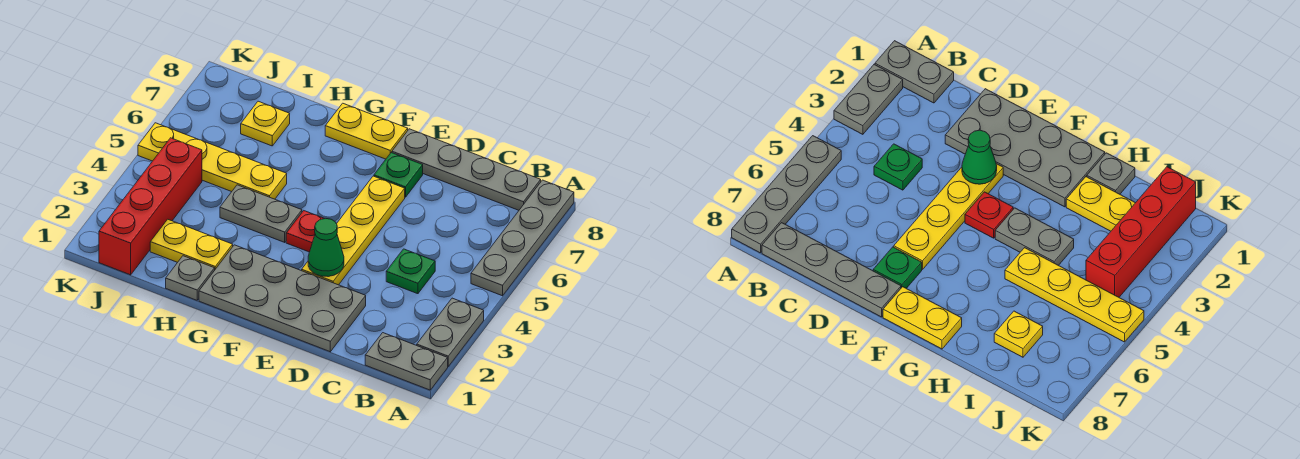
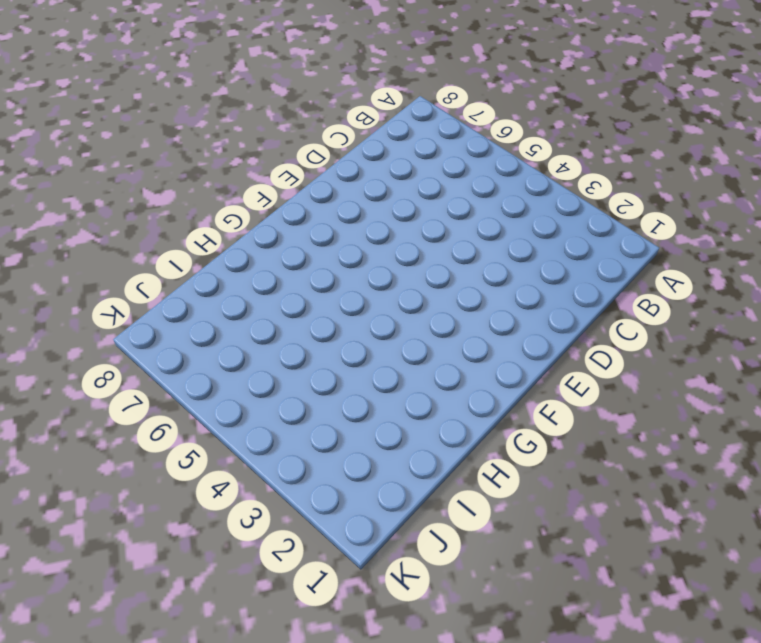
none -> grey plate A1:B1 level 1
none -> grey plate A2:A3 level 1
none -> grey plate A5:A8 level 1

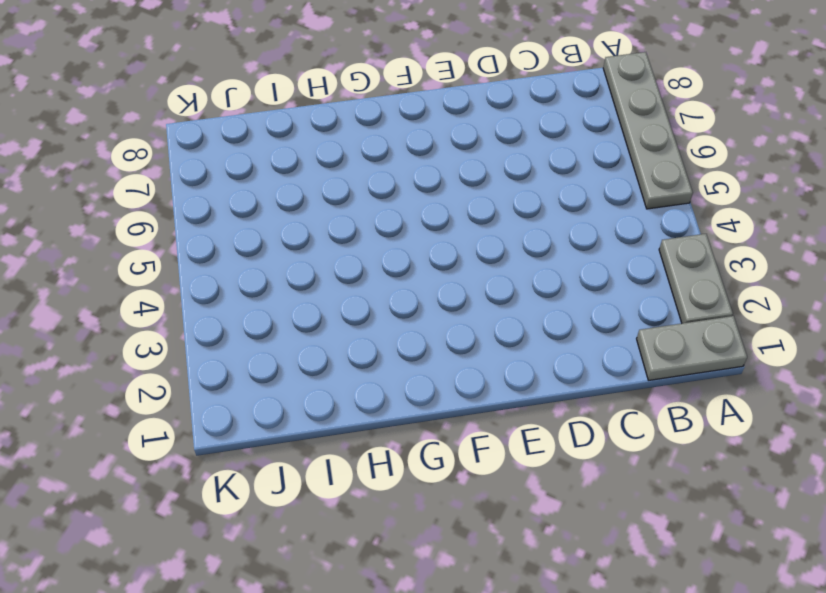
none -> grey plate B8:E8 level 1
none -> green plate C4 level 1
none -> grey plate D1:G2 level 1

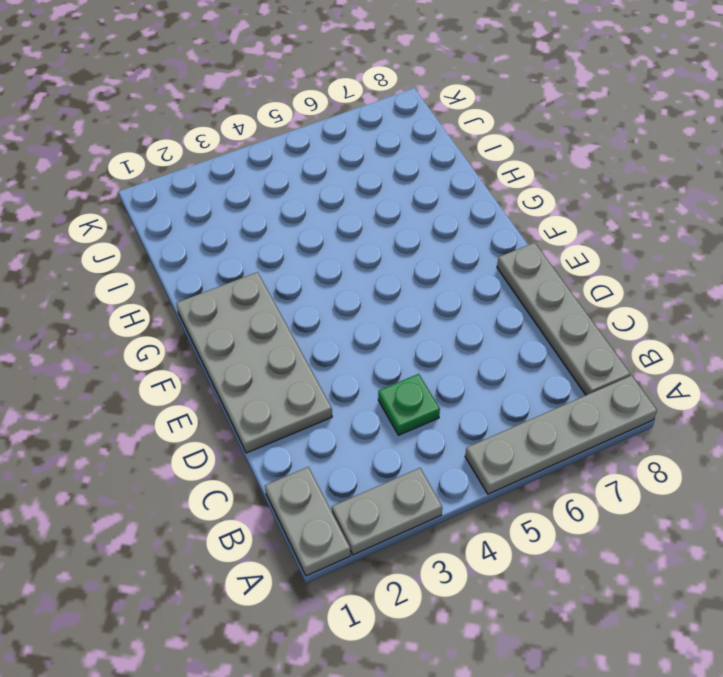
none -> yellow plate E3:E6 level 1
none -> green plate E7 level 1
none -> red plate F4 level 1

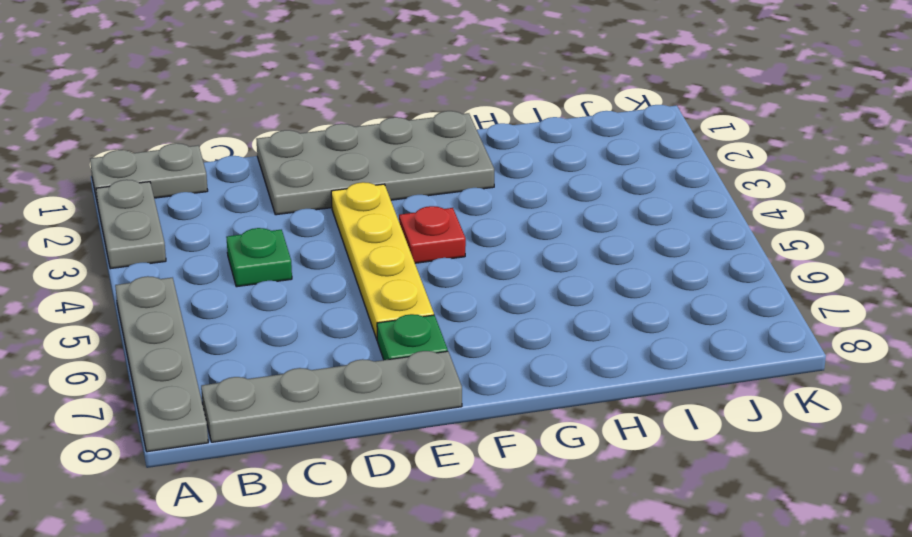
none -> yellow plate F8:G8 level 1
none -> grey plate G4:H4 level 1
none -> grey plate H1 level 1

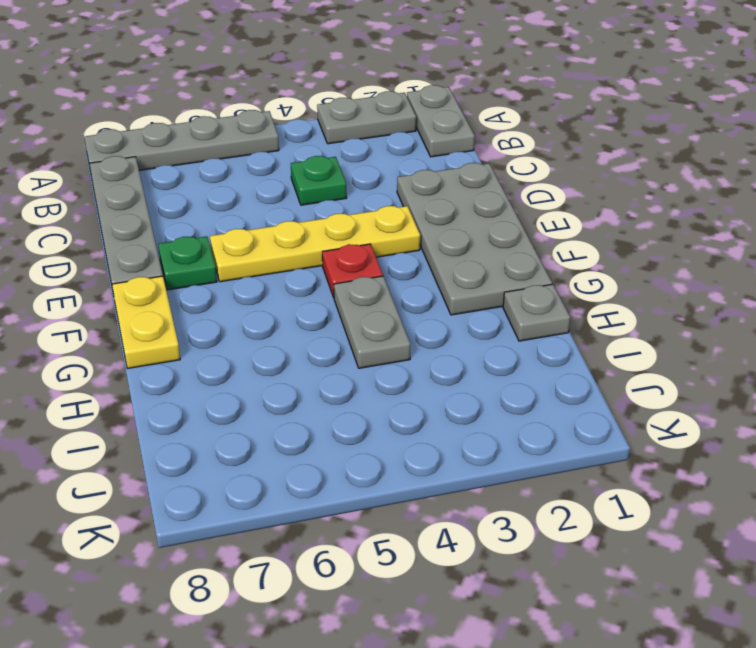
none -> yellow plate H2:I2 level 1
none -> yellow plate H5:K5 level 1
none -> yellow plate I7 level 1

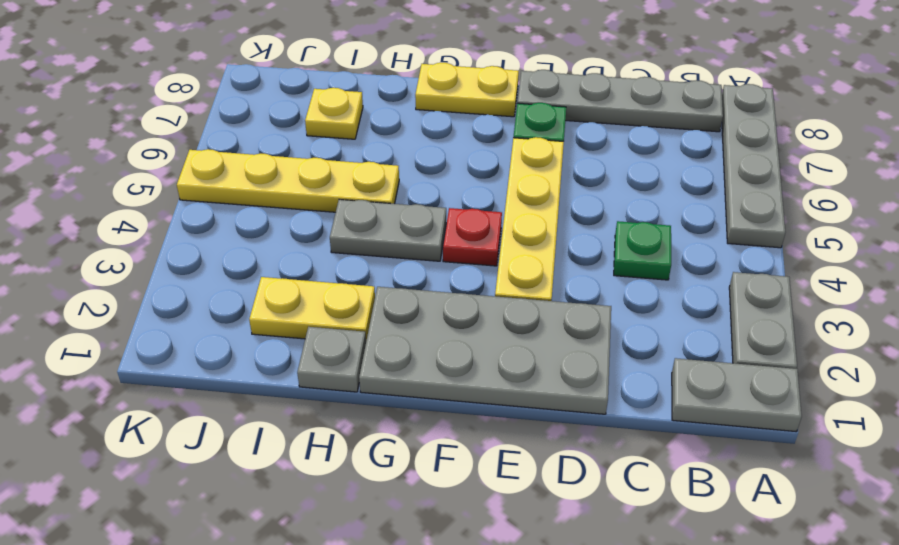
none -> red brick J1:J4 level 1
none -> green cone E3 level 2

